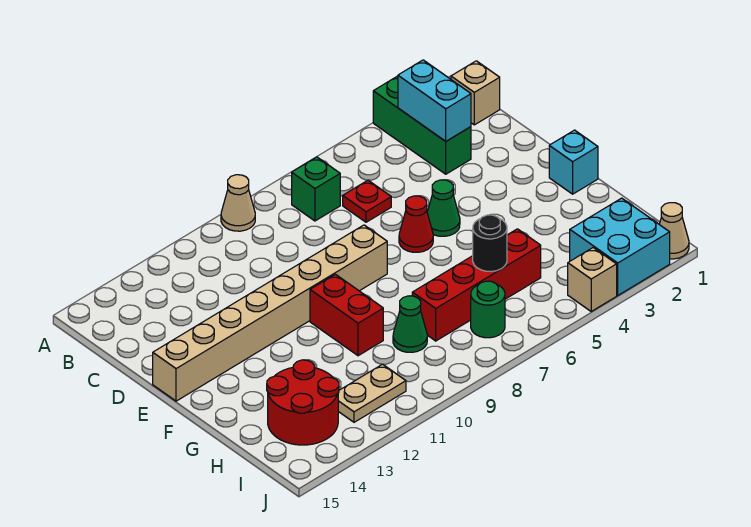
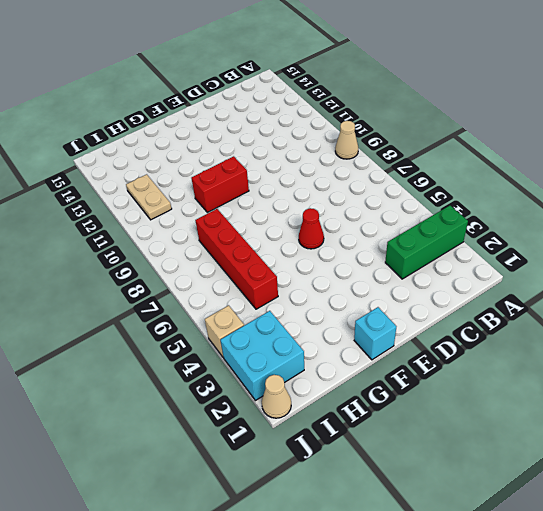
none -> tan brick B1 level 1
none -> green brick B7 level 1
none -> red plate C6 level 1

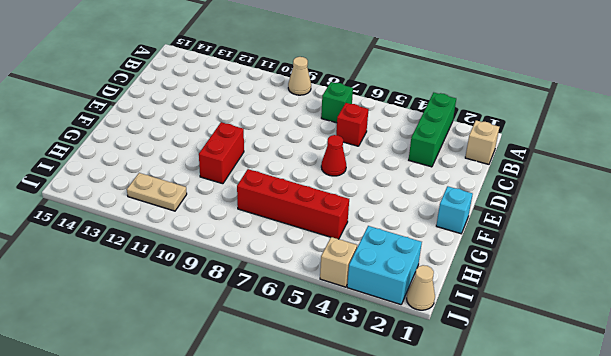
red brick C6 level 1 -> red plate C6 level 1
none -> green cone E5 level 1
none -> tan brick E8:E15 level 1
none -> green cone H9 level 1

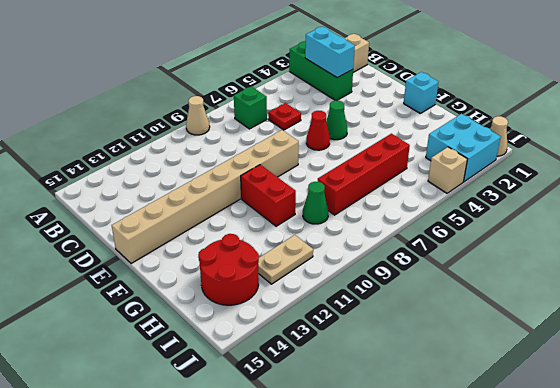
none -> green round brick I7 level 1
none -> black round brick H6 level 2

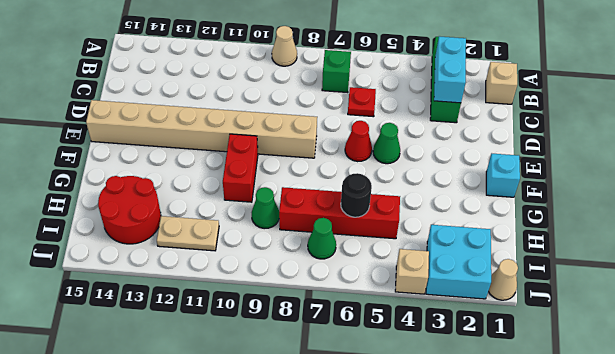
green cone I7 level 1 -> green round brick I7 level 1

